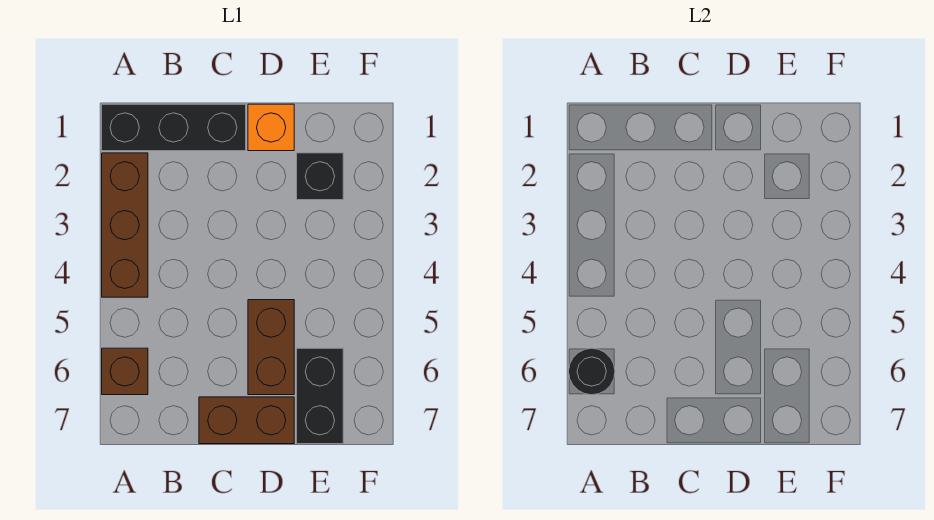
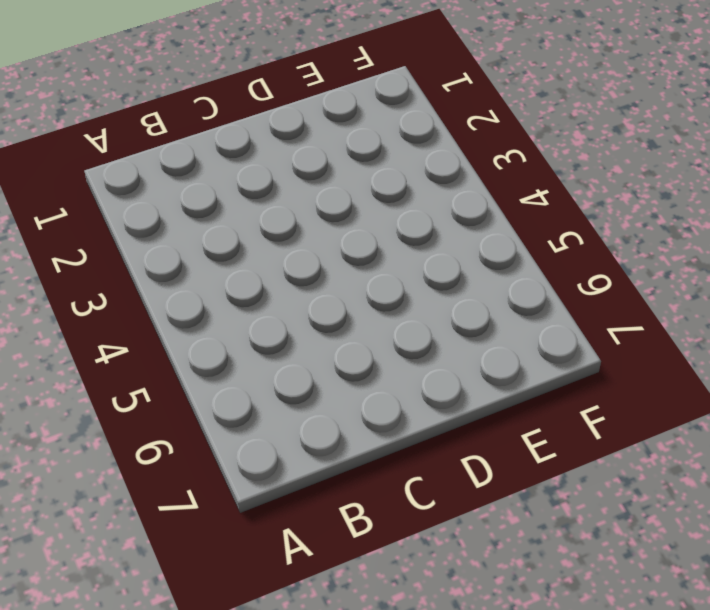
none -> black brick A1:C1 level 1
none -> brown brick A2:A4 level 1

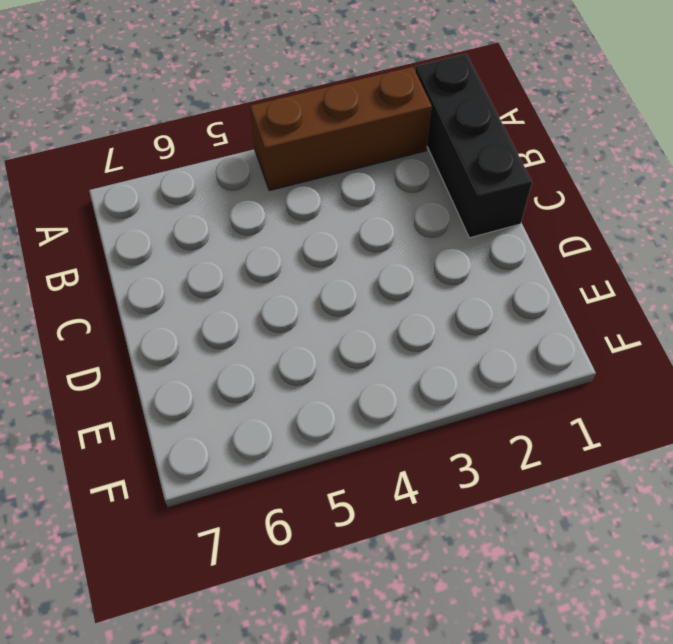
none -> brown brick A6 level 1
none -> brown brick C7:D7 level 1

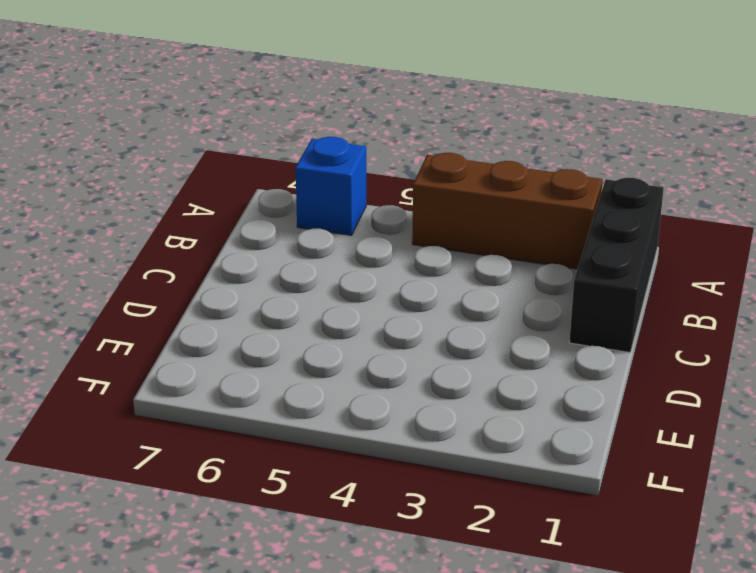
blue brick A6 level 1 -> brown brick A6 level 1
none -> brown brick C7:D7 level 1
none -> orange brick D1 level 1

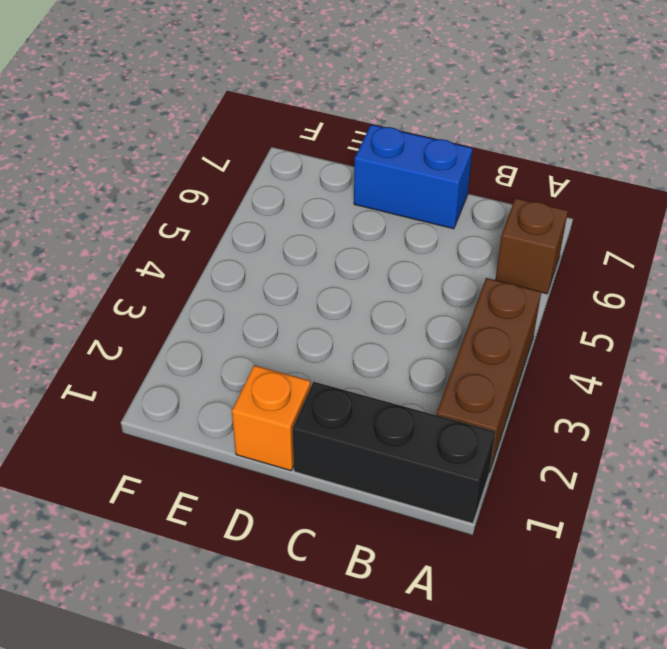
blue brick C7:D7 level 1 -> brown brick C7:D7 level 1
none -> brown brick D5:D6 level 1
none -> black brick E2 level 1

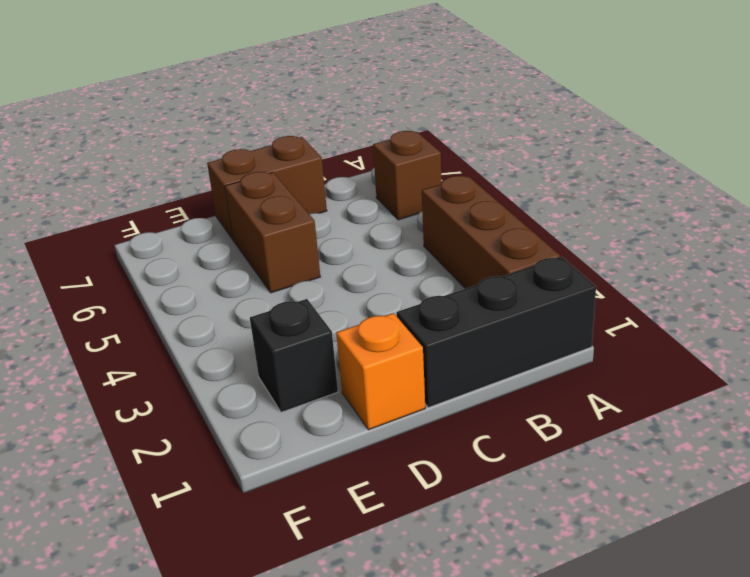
none -> black brick E6:E7 level 1
none -> black round brick A6 level 2

